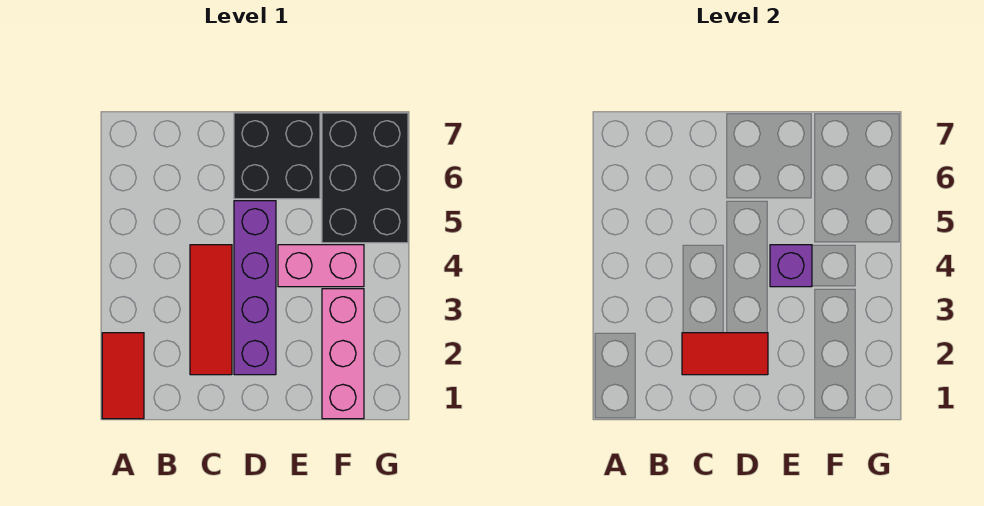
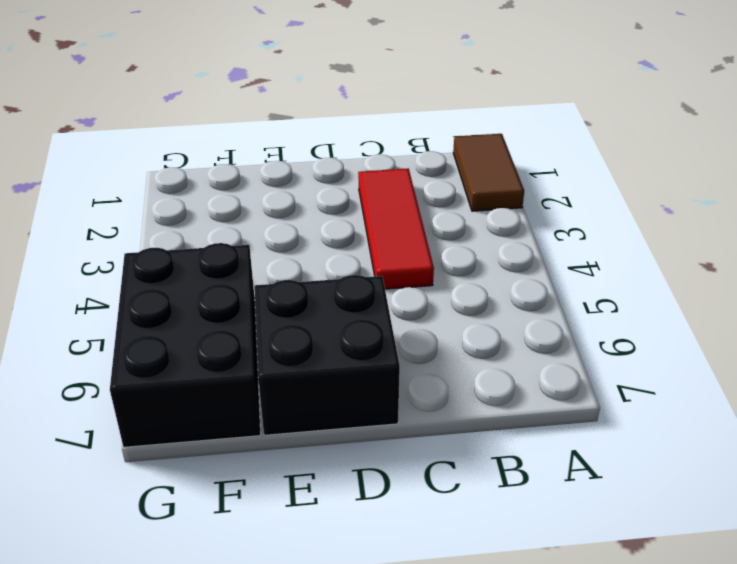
brown tile A1:A2 level 1 -> red tile A1:A2 level 1
none -> purple brick D2:D5 level 1
none -> pink brick E4:F4 level 1

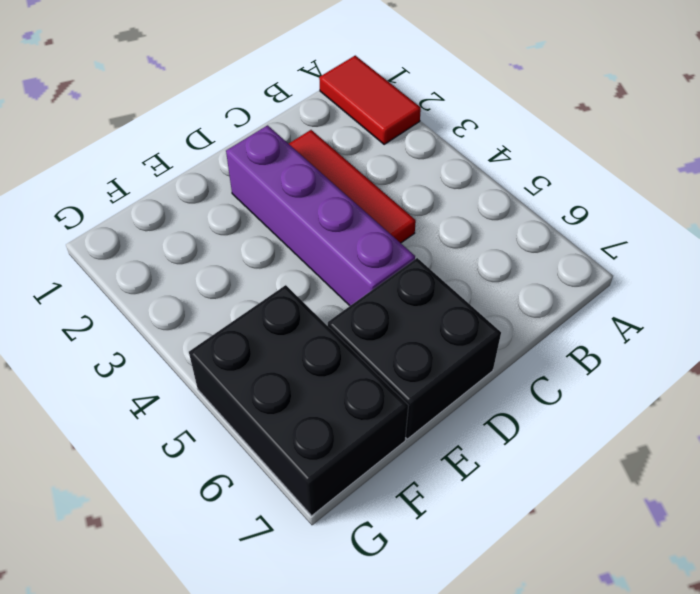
none -> pink brick E4:F4 level 1
none -> pink brick F1:F3 level 1

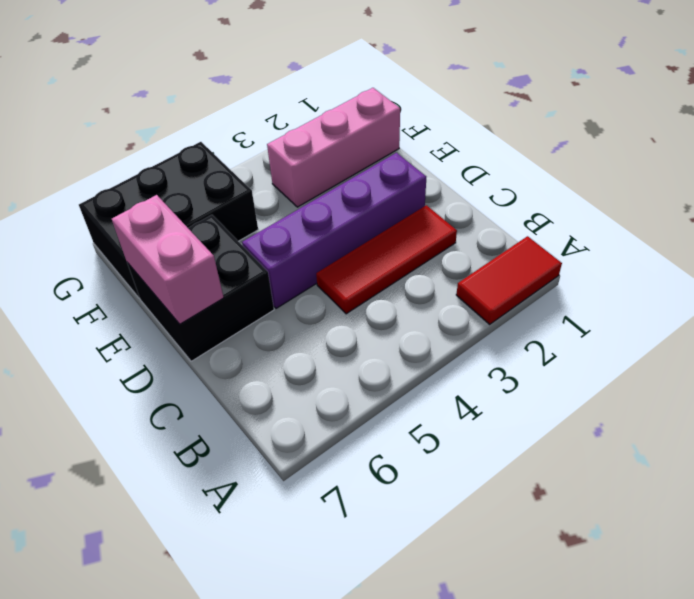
pink brick D7:E7 level 2 -> pink brick E4:F4 level 1
none -> red tile C2:D2 level 2
none -> purple brick E4 level 2

